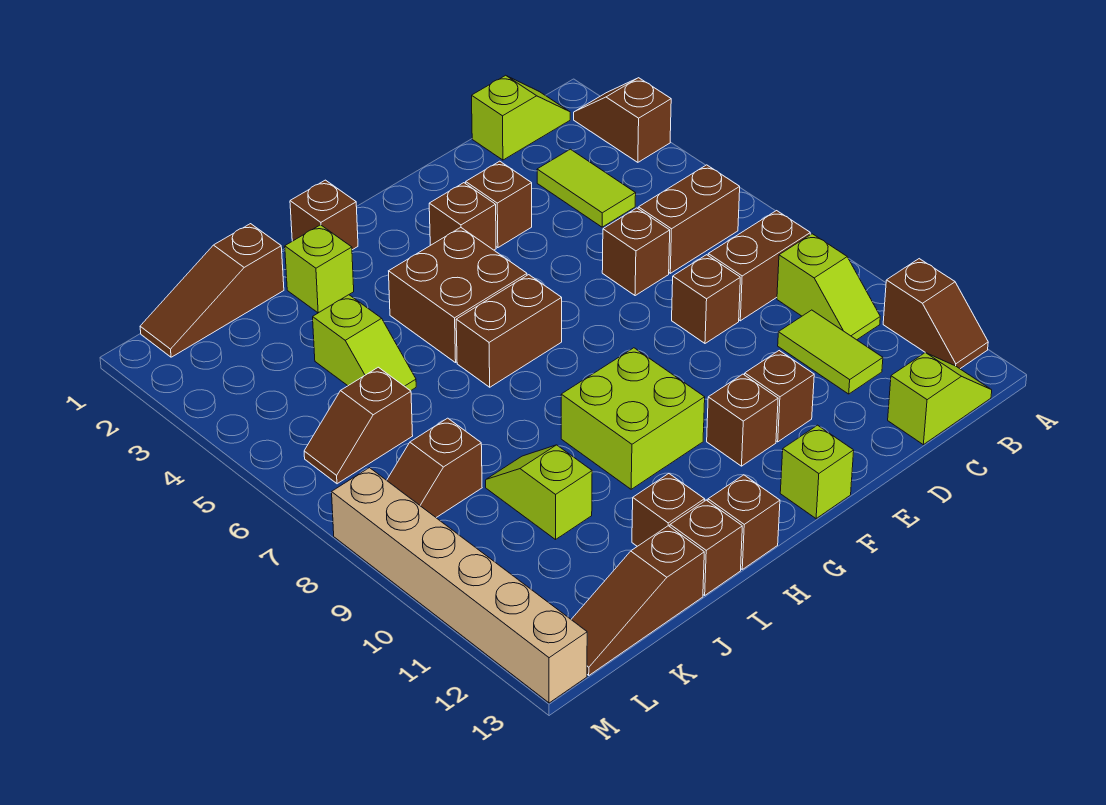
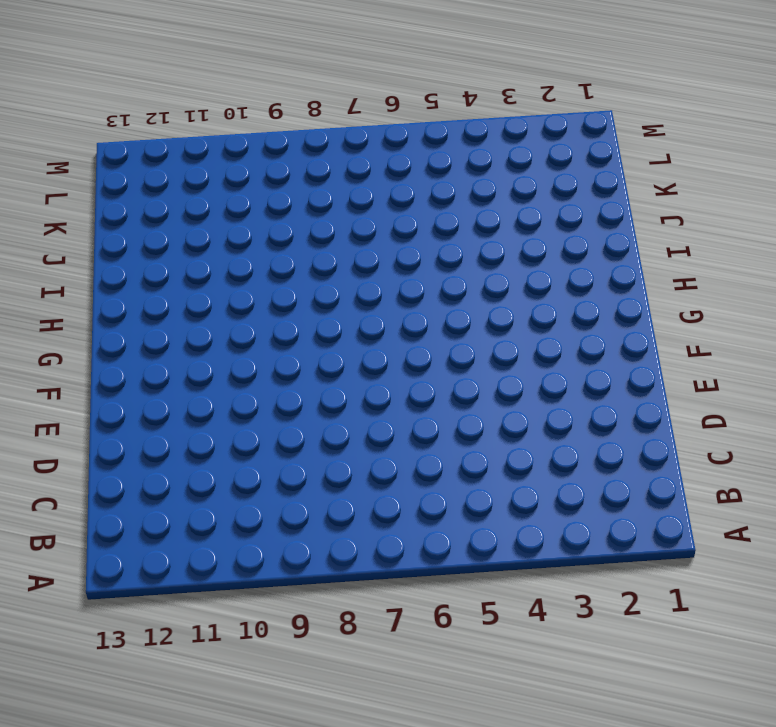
none -> brown slope A2:A3 level 1 top 3
none -> brown slope A11:A12 level 1 top 11
none -> lime slope B1:C1 level 1 top C
none -> brown brick B6:C6 level 1

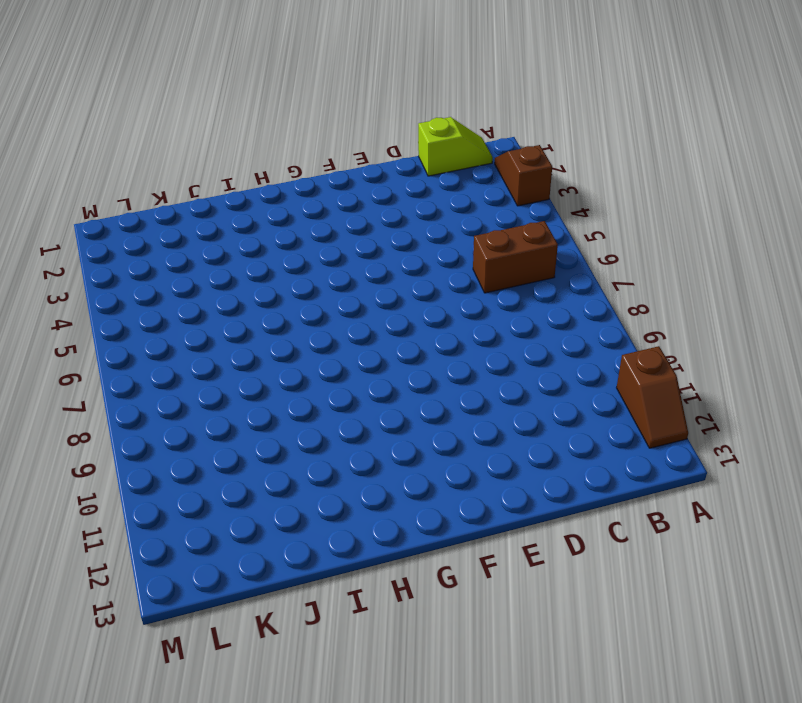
none -> brown brick B8:C8 level 1
none -> lime slope B9:B10 level 1 top 9
none -> lime slope B13:C13 level 1 top C
none -> lime tile C3:C4 level 1

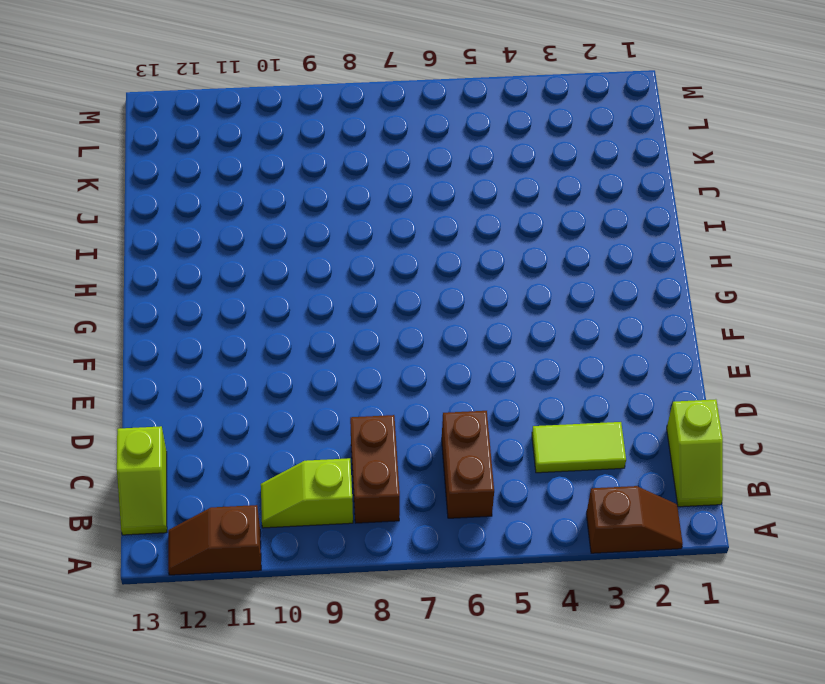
none -> lime tile C10:C11 level 1
none -> brown brick D6 level 1
none -> brown brick D8 level 1
none -> brown brick E3 level 1

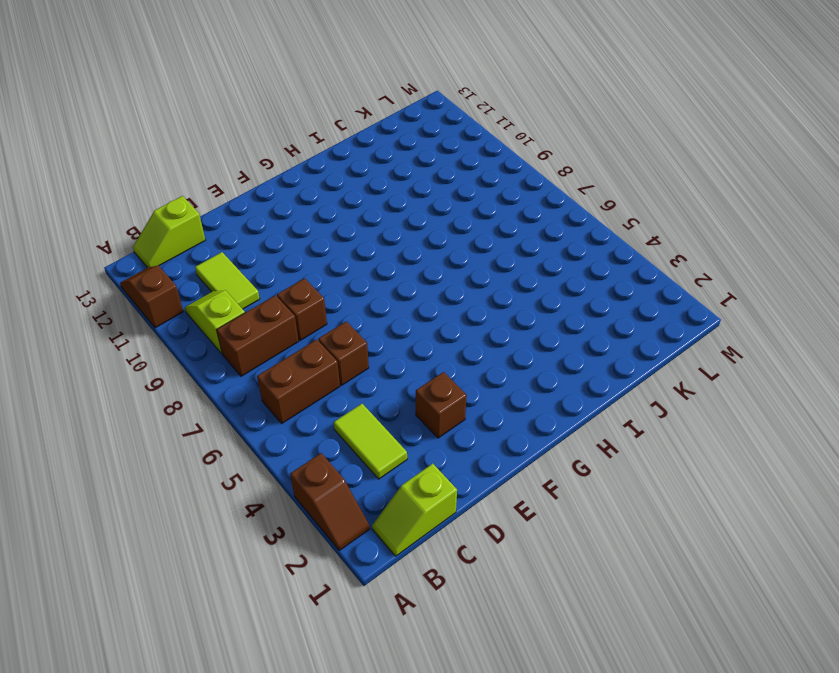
none -> brown brick E11 level 1
none -> brown brick F3 level 1
none -> brown brick F11 level 1
none -> lime brick F13 level 1

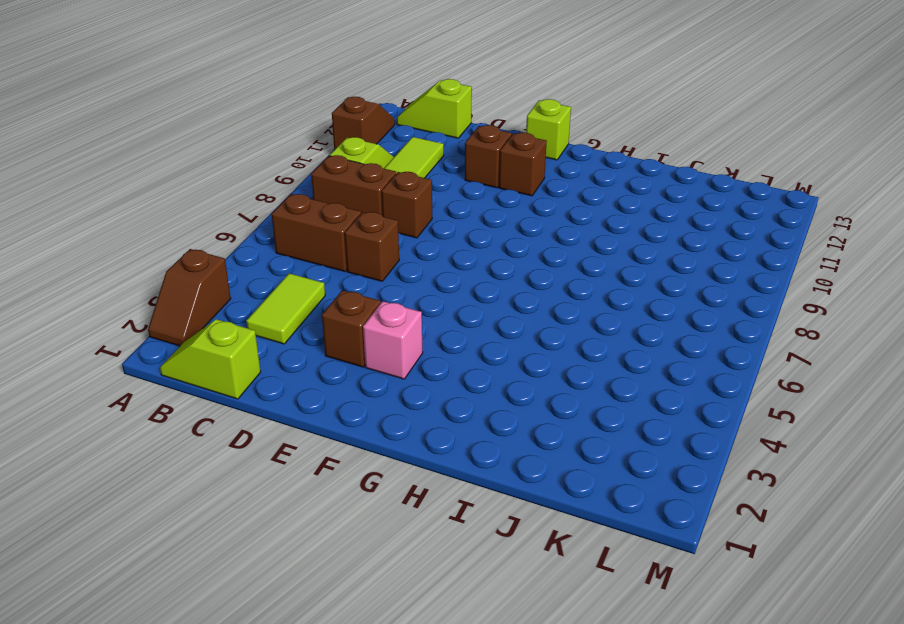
pink brick F3 level 1 -> brown brick F3 level 1
none -> brown brick G4:H5 level 1
none -> brown brick G6:H6 level 1
none -> lime brick G9:H10 level 1
none -> brown brick H1 level 1

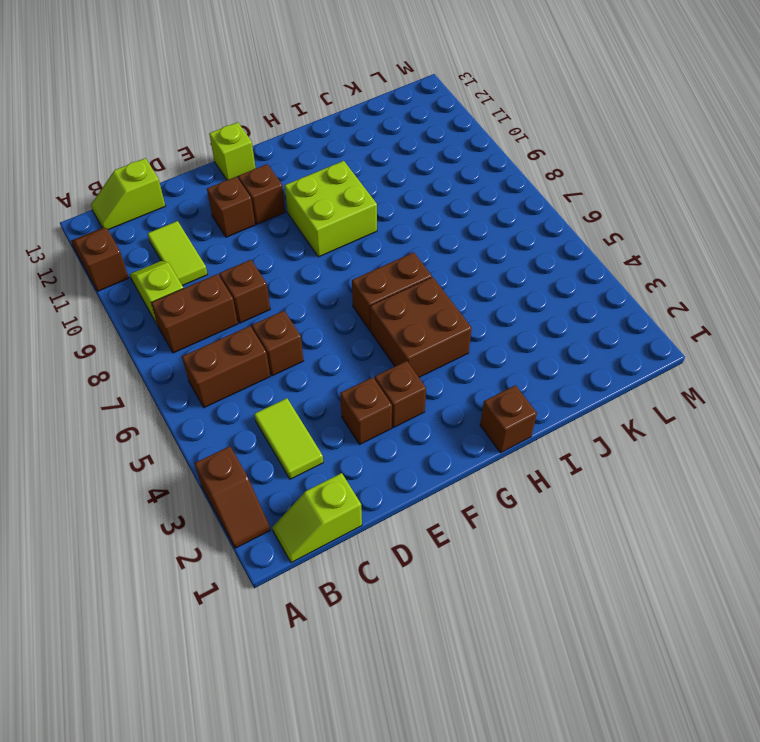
none -> brown brick H13 level 1
none -> lime brick I2 level 1
none -> brown brick I12 level 1
none -> brown brick I13 level 1

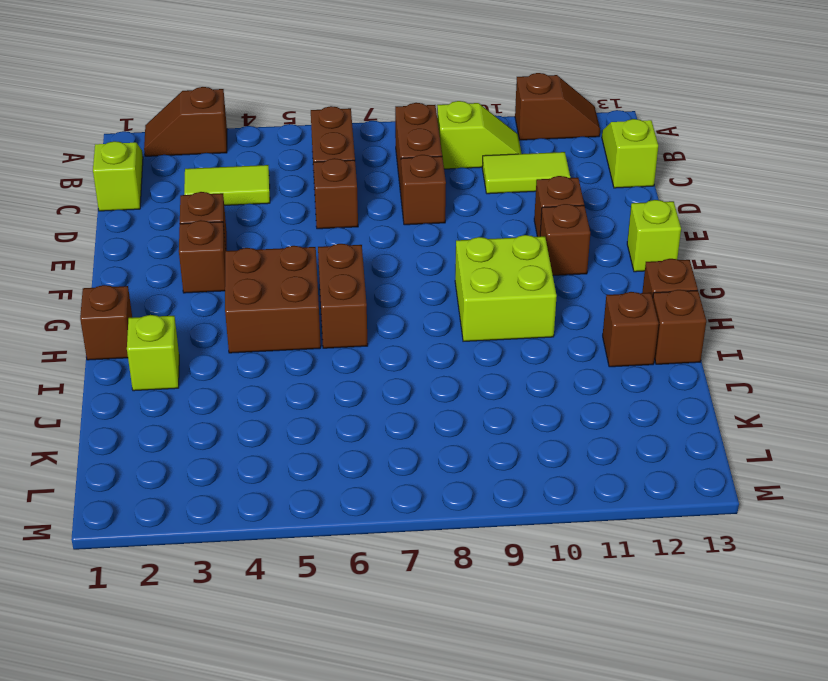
none -> brown slope J1:L1 level 1 top J
none -> lime slope J4:J5 level 1 top 4
none -> lime slope J9:J10 level 1 top 10
none -> brown slope J13:L13 level 1 top J

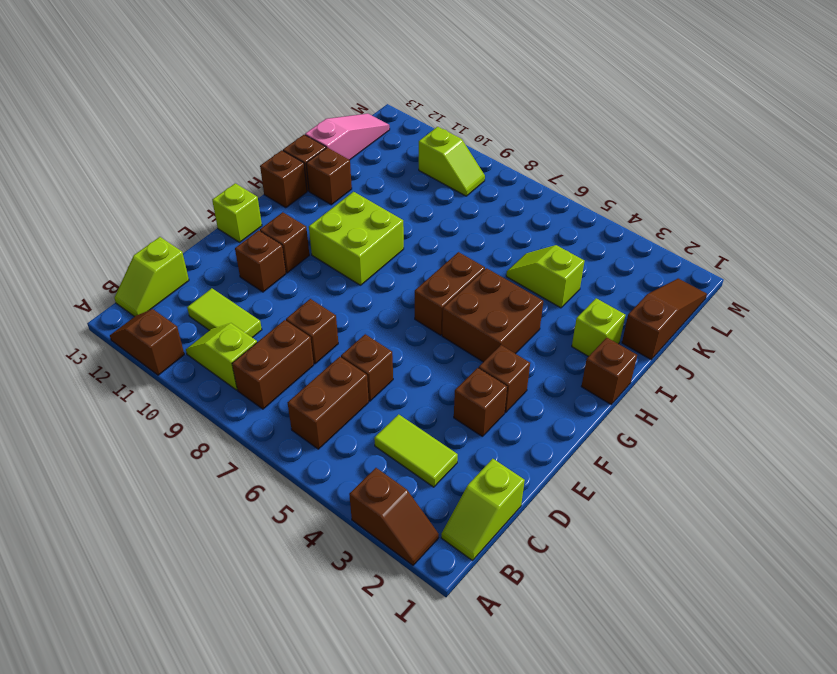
pink slope J13:L13 level 1 top J -> brown slope J13:L13 level 1 top J
lime slope L9:L10 level 1 top 10 -> lime slope J9:J10 level 1 top 10
none -> brown slope K6:L6 level 1 top K
none -> brown slope K8:L8 level 1 top K
none -> tan brick M8:M13 level 1

